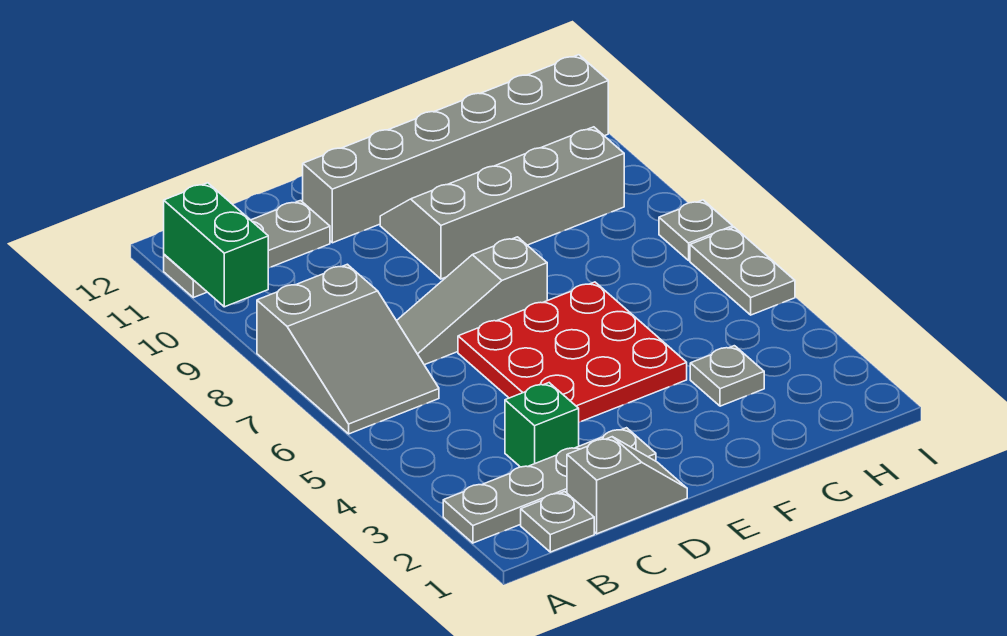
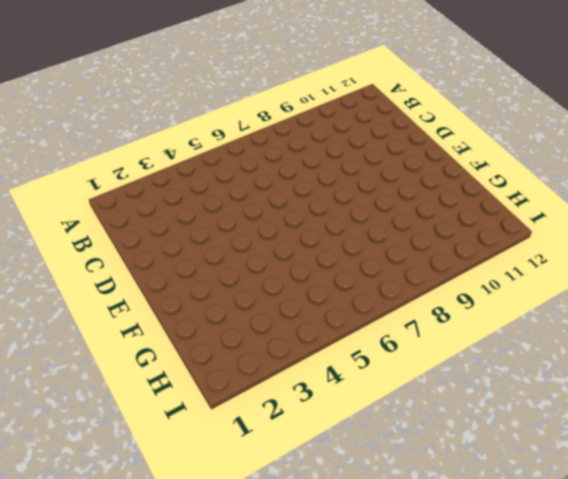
none -> grey plate A2:D2 level 1
none -> grey slope A6:B8 level 1 top 8
none -> grey plate A11:C11 level 1

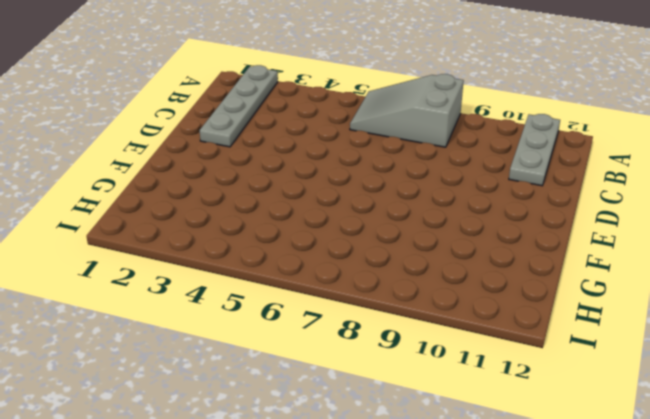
none -> grey plate B1 level 1
none -> grey slope C1:D1 level 1 top C
none -> green brick C3 level 1

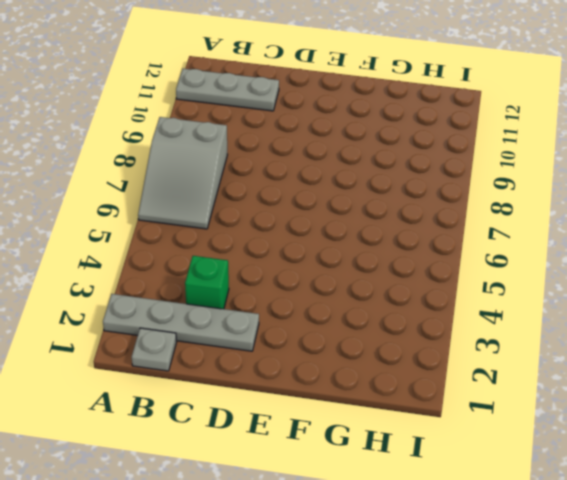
none -> grey slope C1:D1 level 1 top C
none -> grey slope C7:E7 level 1 top E
none -> red plate D4:F6 level 1

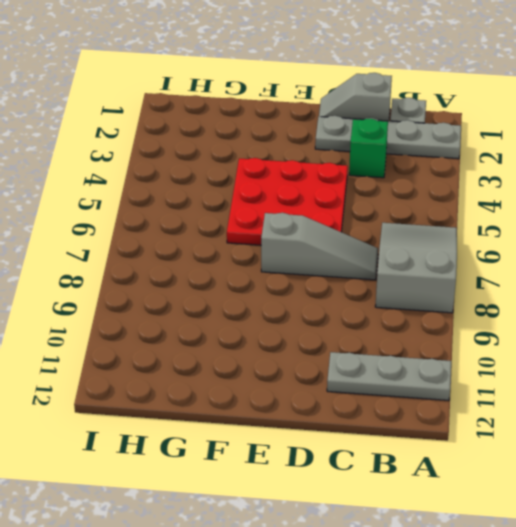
none -> grey brick D11:I11 level 1
none -> grey slope E9:H10 level 1 top 9
none -> grey plate G3 level 1

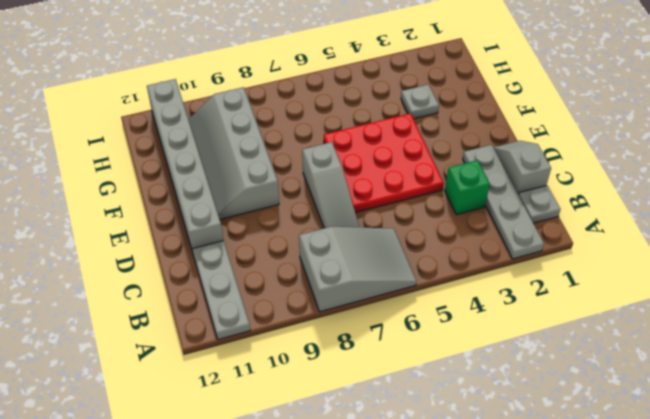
none -> grey plate I5:I6 level 1
none -> grey plate I7 level 1
none -> green brick A10:A11 level 2

